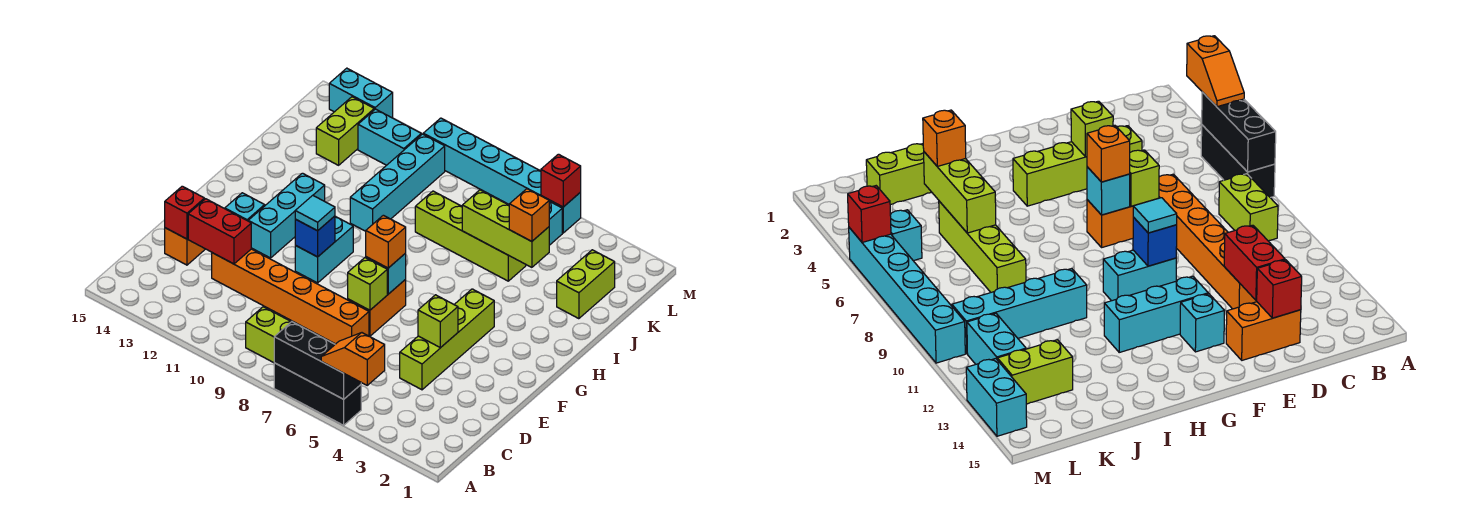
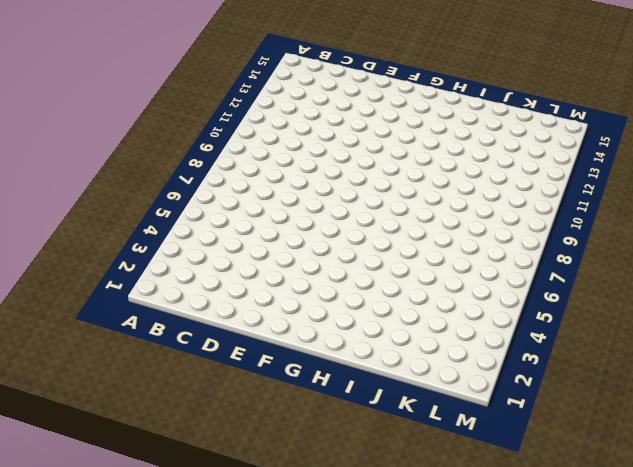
none -> black brick A5:A7 level 1
none -> lime brick B8:B9 level 1
none -> lime brick D4:G4 level 1
none -> orange brick D7:D12 level 1

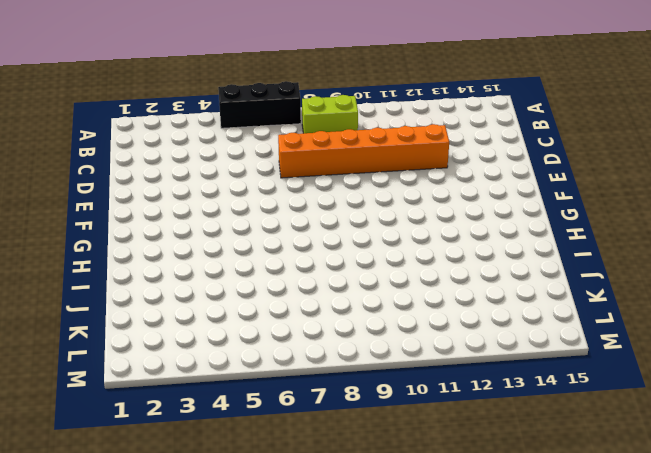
none -> lime brick D4:G4 level 1
none -> orange brick D14:E14 level 1
none -> orange brick E7:F7 level 1
none -> cyan brick F10:G10 level 1

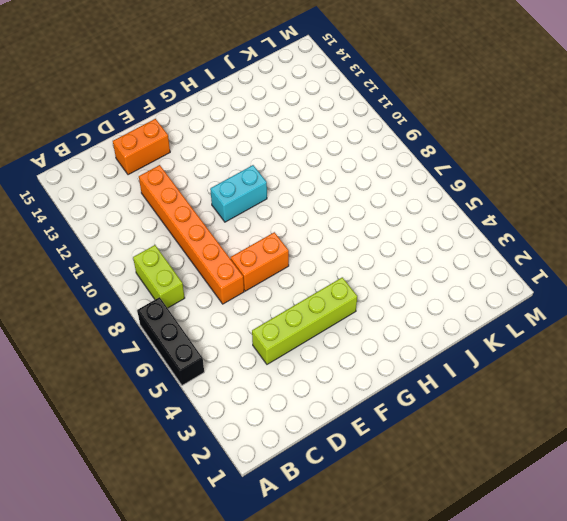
none -> cyan brick F12:H12 level 1
none -> cyan brick F13 level 1
none -> cyan brick I10:L10 level 1
none -> lime brick J2:K2 level 1

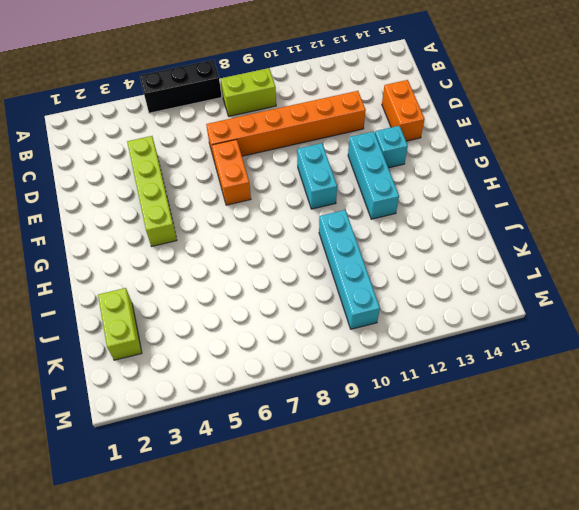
none -> lime brick J5:J8 level 1
none -> lime brick K13:L13 level 1
none -> cyan brick L5 level 1
none -> cyan brick L11:L12 level 1

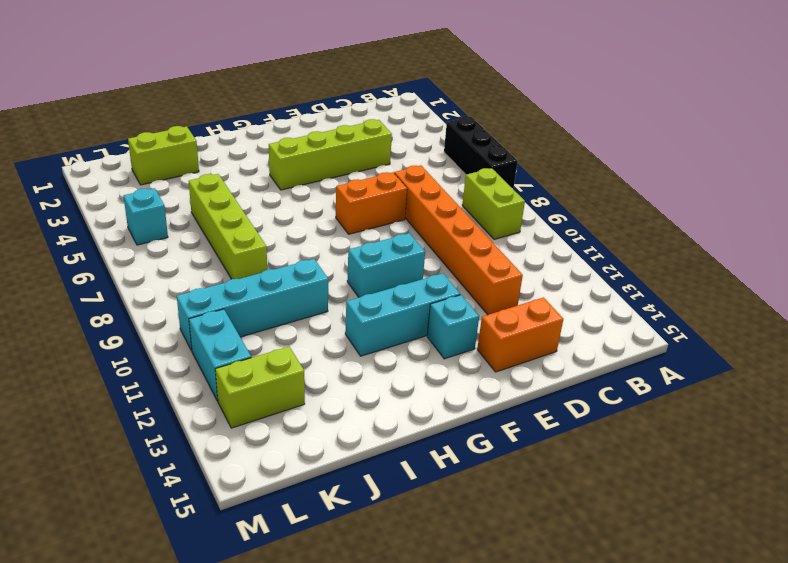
none -> cyan brick M5:M10 level 1
none -> cyan brick M13:M14 level 1
none -> black brick A5:A7 level 2
none -> red brick D12:D13 level 2

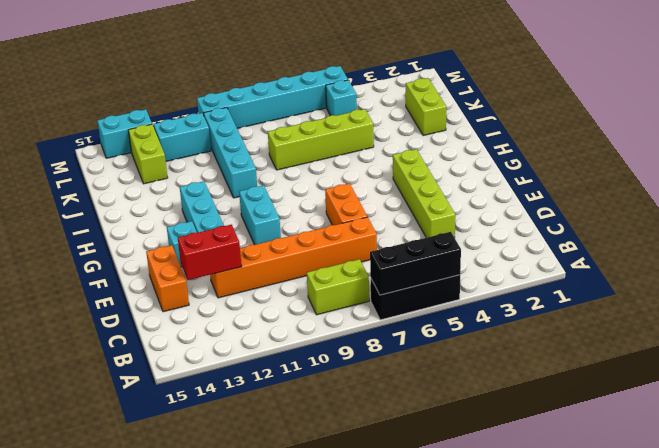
none -> red brick D14 level 2
none -> lime brick E4 level 2
none -> lime brick E7 level 2
none -> cyan brick F7 level 2

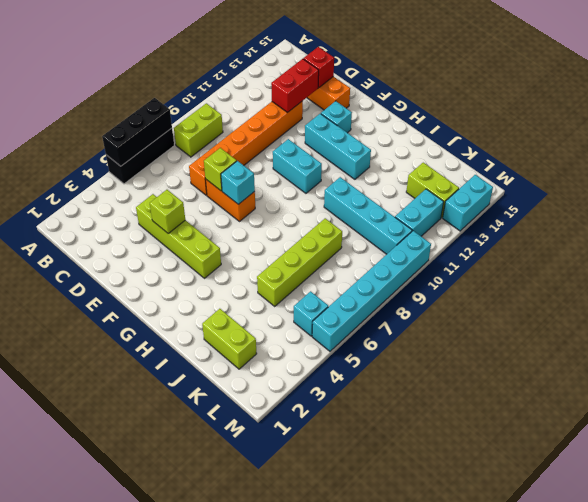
none -> blue brick F10 level 2
none -> lime brick J4:J6 level 2
none -> red brick M5 level 2
none -> orange slope A4:A5 level 3 top 4

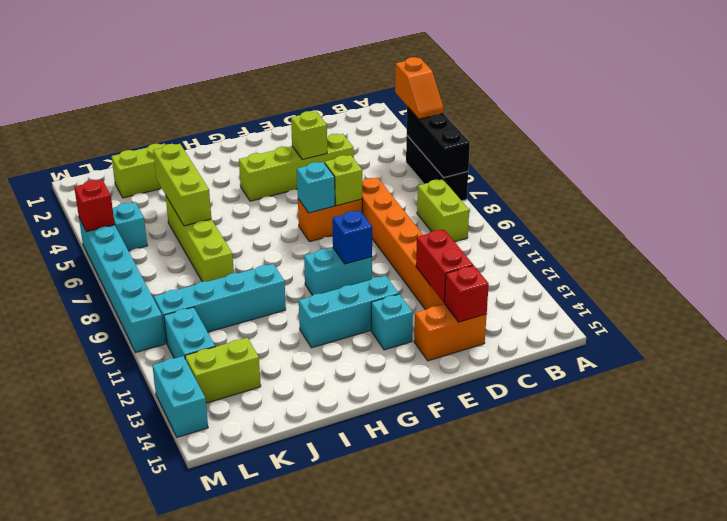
none -> orange brick F7 level 3
none -> cyan tile F10 level 3
none -> orange brick J4 level 3

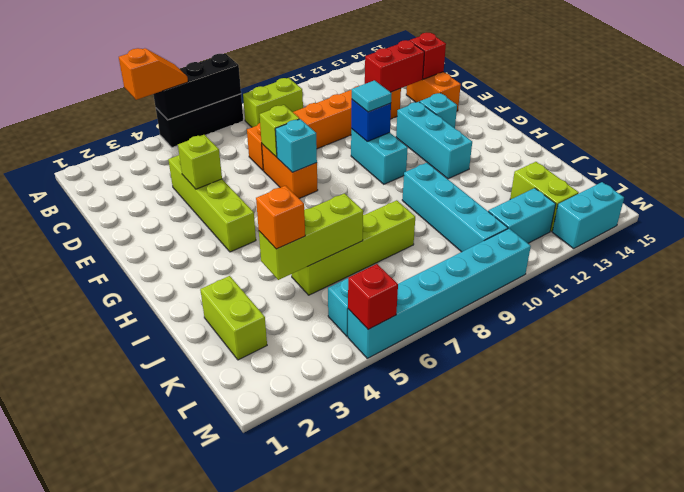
none -> orange brick F7 level 3

